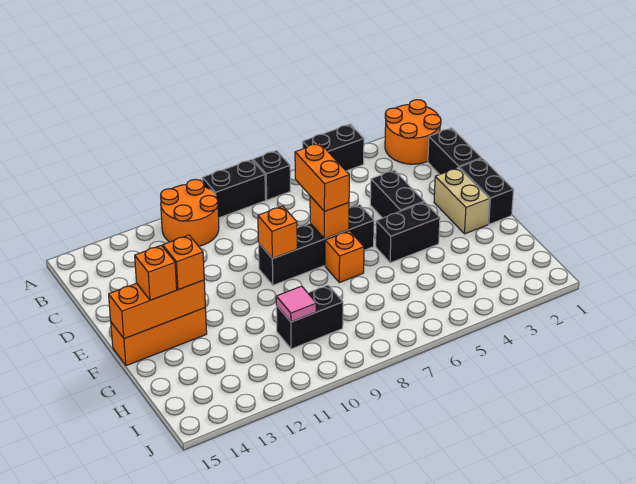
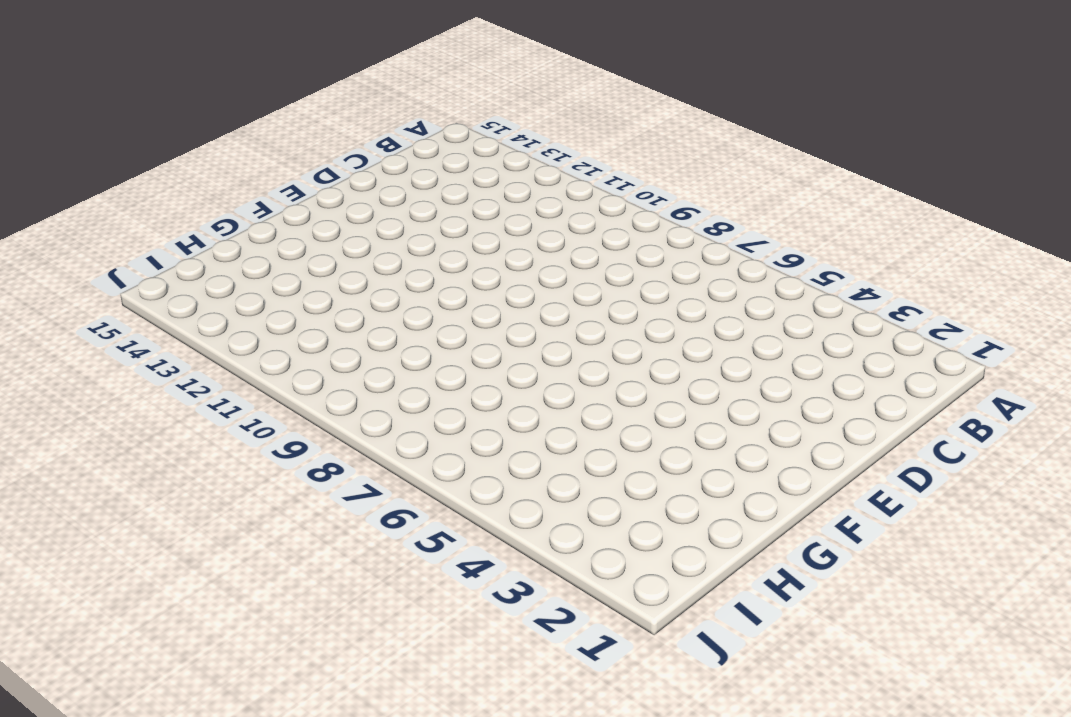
none -> orange round brick A1:B2 level 1
none -> black brick A4:A5 level 1
none -> black brick A7 level 1

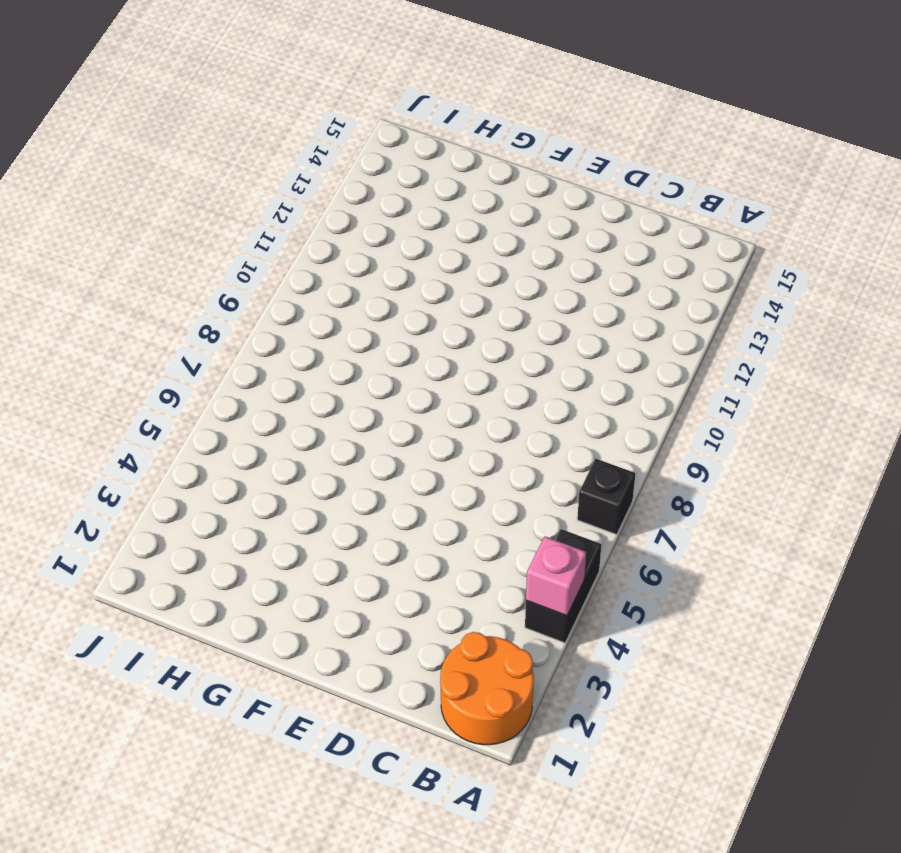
pink brick A4 level 2 -> none
none -> black brick A8:A9 level 1
none -> orange round brick A10:B11 level 1
none -> black brick C1:D1 level 1

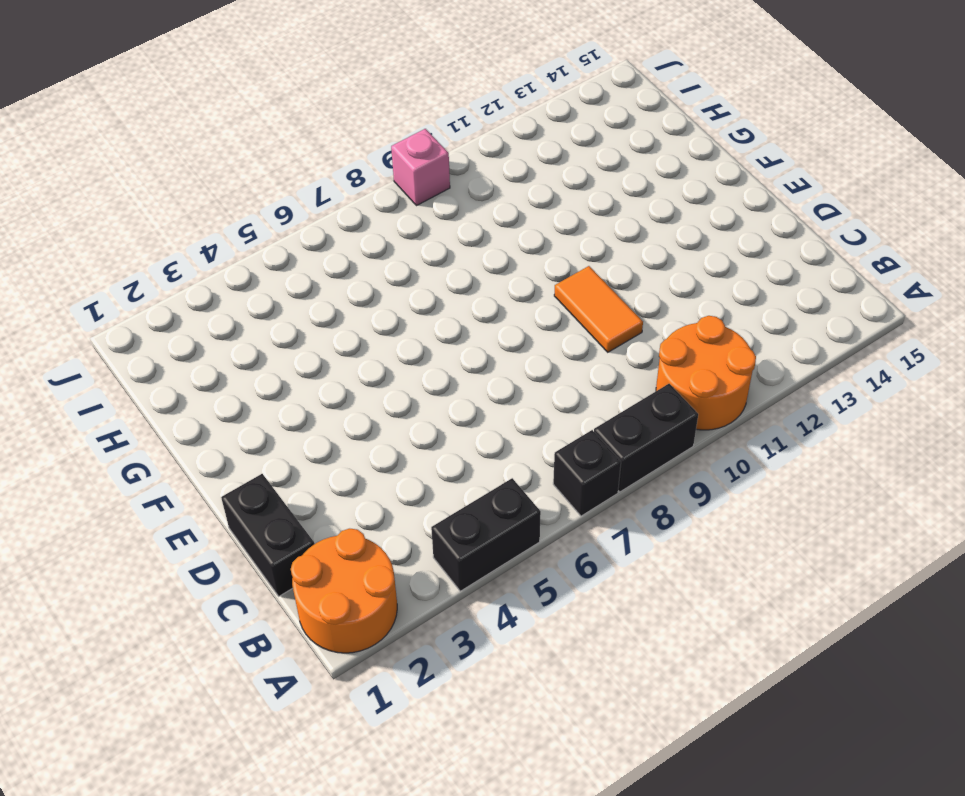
orange tile D10:E10 level 1 -> none
pink brick J9 level 1 -> none
none -> black brick D4:E4 level 1
none -> black brick E1:F1 level 1
none -> tan brick E2:F2 level 1

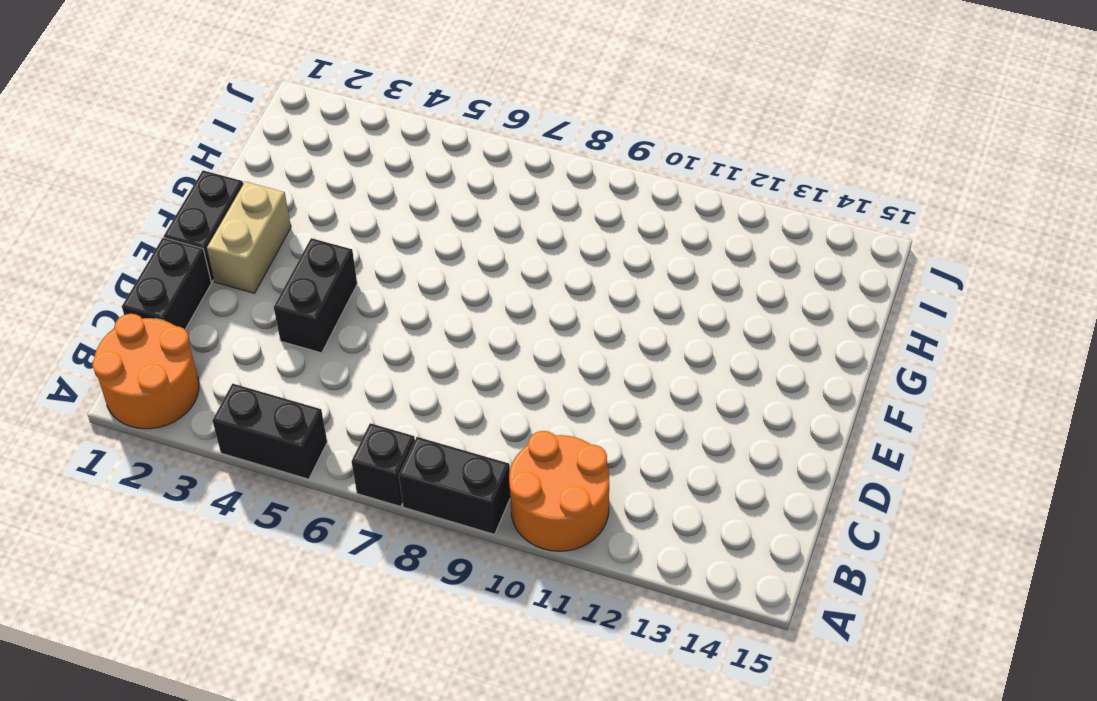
none -> black brick E6:E9 level 1
none -> black brick F4:F5 level 1
none -> orange brick F7 level 1

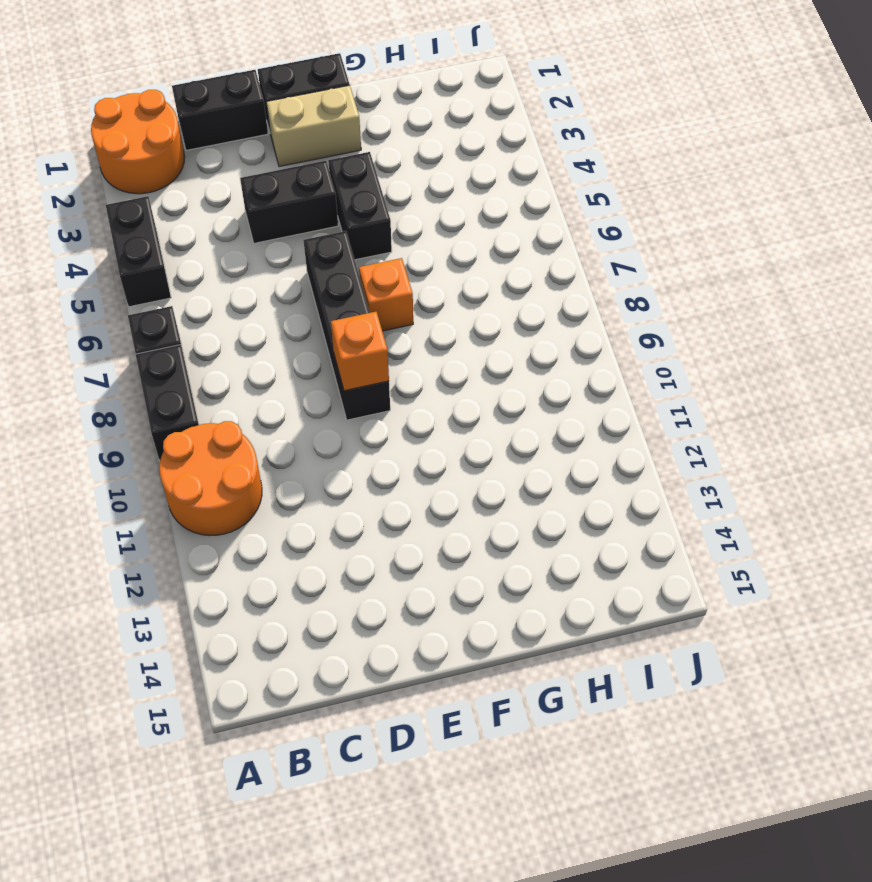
none -> orange brick F13:F15 level 1
none -> black brick H9:H10 level 1
none -> orange brick E7 level 2

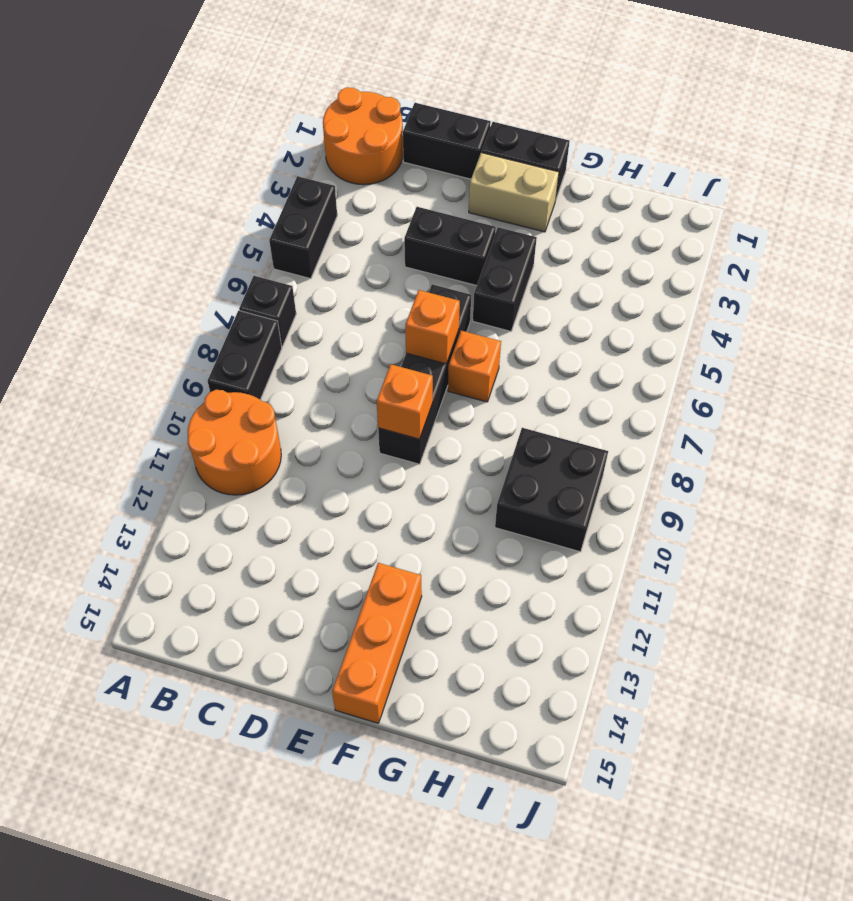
black brick H9:I10 level 1 -> black brick H9:H10 level 1
none -> orange brick F13:F15 level 2
none -> pink tile H10 level 2
none -> orange brick D7:E7 level 3

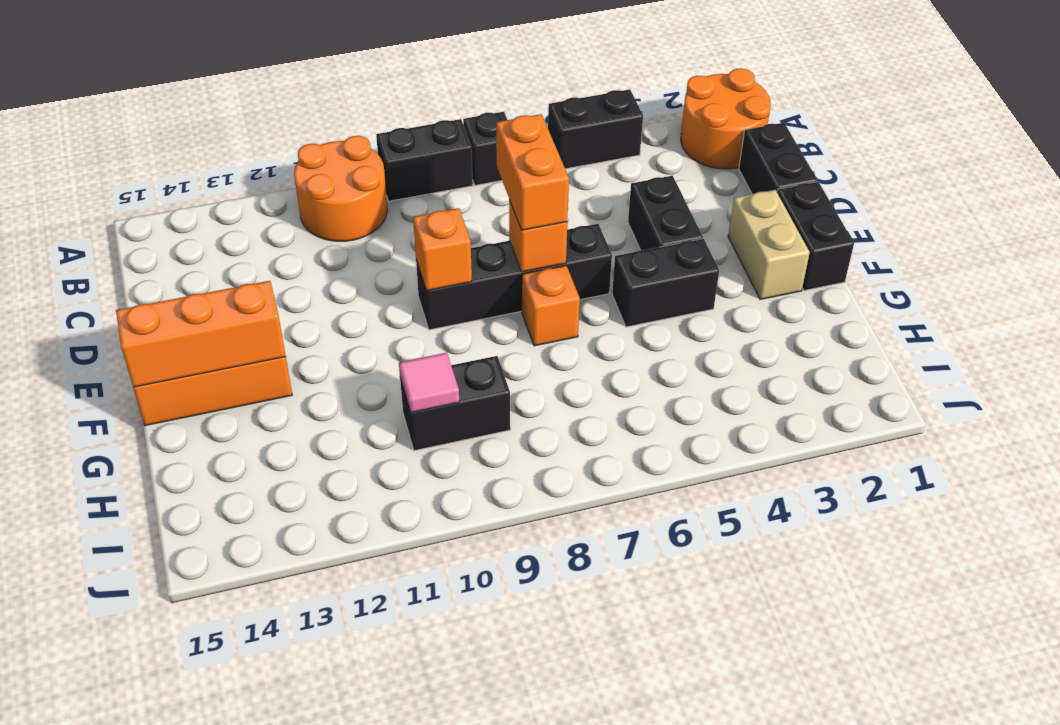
none -> orange brick F13 level 3
none -> orange brick F14 level 3

